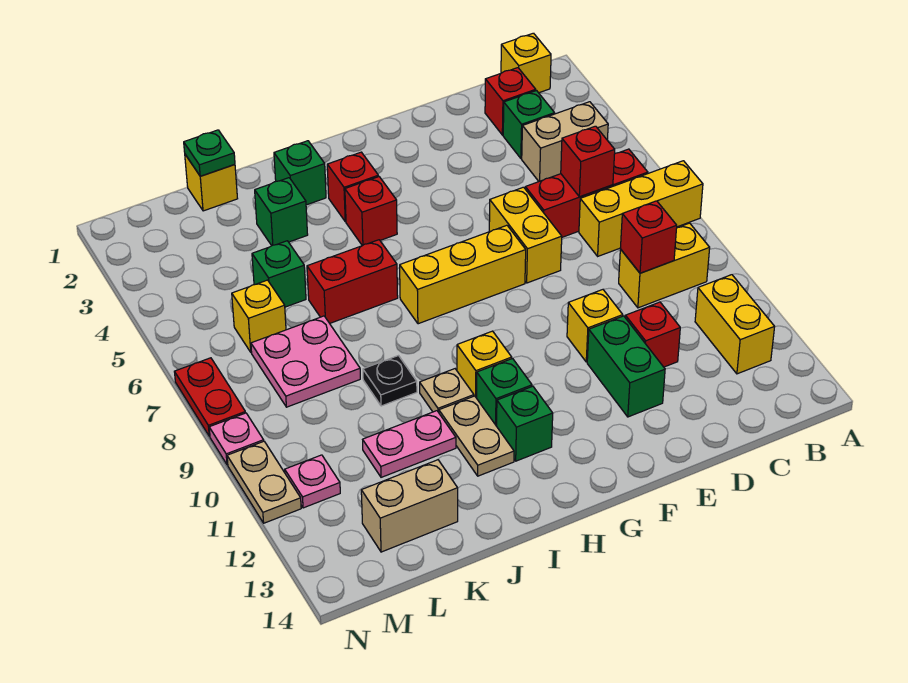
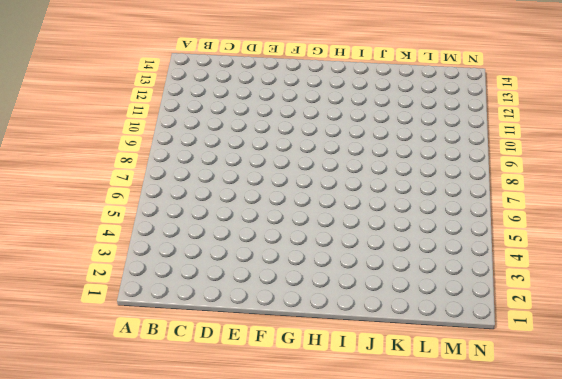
none -> yellow brick A7:C7 level 1
none -> yellow brick B1 level 1
none -> tan brick B4:C4 level 1
none -> red brick B6:D6 level 1

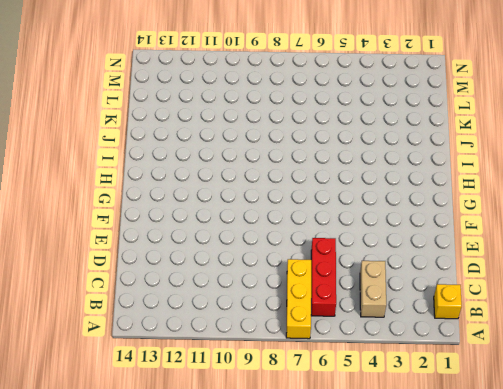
none -> yellow brick B9:C9 level 1
none -> yellow brick B11:B12 level 1
none -> red brick C2 level 1
none -> green brick C3 level 1

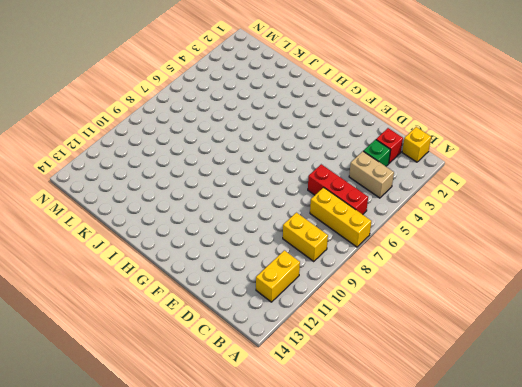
none -> red brick D11 level 1
none -> yellow brick E6:E7 level 1
none -> yellow brick E10 level 1
none -> green brick E11:E12 level 1

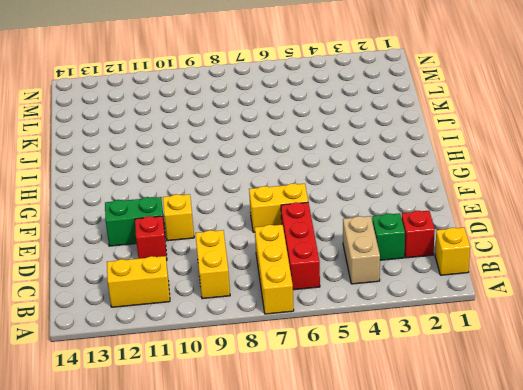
none -> yellow brick F7:H7 level 1
none -> red brick H3 level 1
none -> red brick H4 level 1
none -> yellow brick H10 level 1

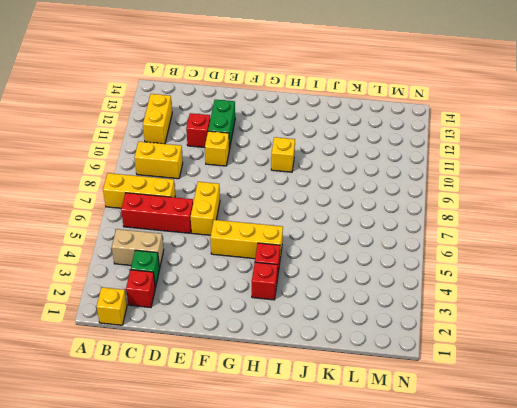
yellow brick F5:H5 level 1 -> yellow brick F7:H7 level 1
none -> green brick H11 level 1
none -> green brick H12 level 1
none -> green brick I2 level 1
none -> red brick I6:J6 level 1

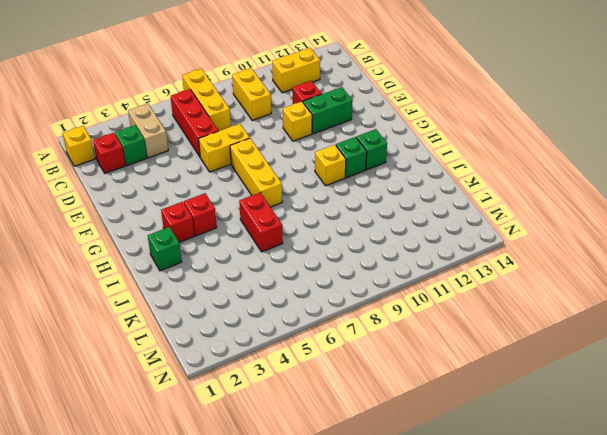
none -> tan plate I10 level 1
none -> tan plate I11:I12 level 1
none -> green brick J3 level 1
none -> black plate J9 level 1

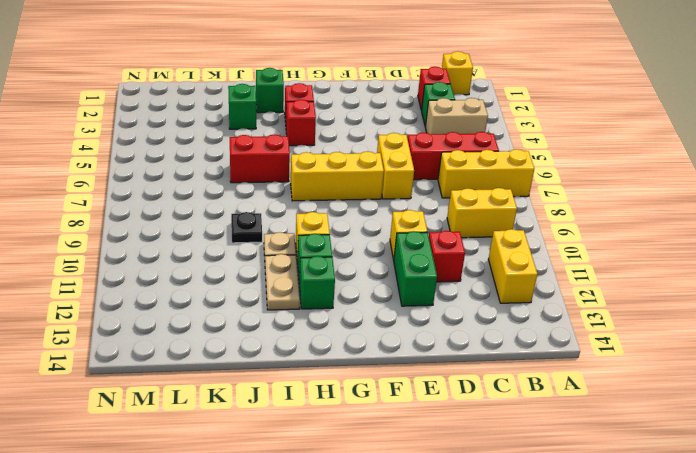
none -> pink plate J11:K11 level 1
none -> yellow brick K1 level 1
none -> green brick K5 level 1
none -> pink plate K7:L8 level 1

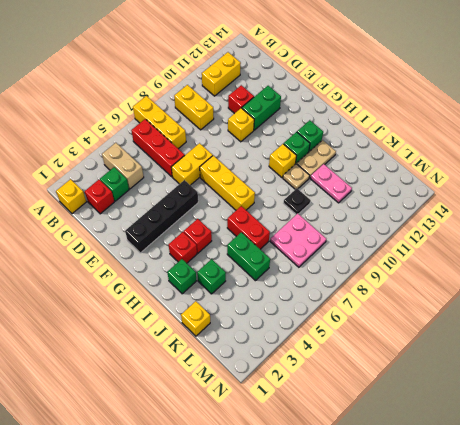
black brick F2:F5 level 1 -> none
green brick J5:K5 level 1 -> green brick K5 level 1
none -> tan brick K13:L13 level 1
none -> yellow brick L6 level 1
none -> pink plate M11 level 1
none -> red plate N7:N8 level 1

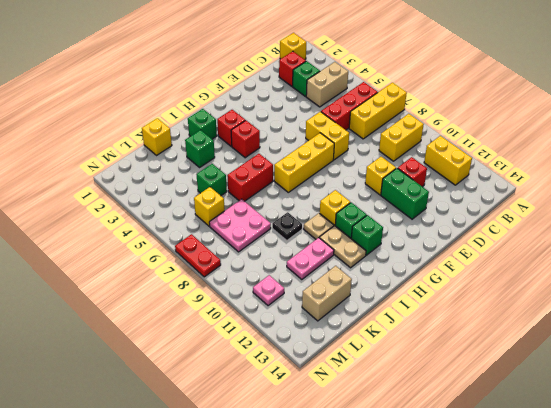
none -> pink plate N9 level 1
none -> tan plate N10:N11 level 1
none -> red brick C6 level 2
none -> red brick C9 level 2

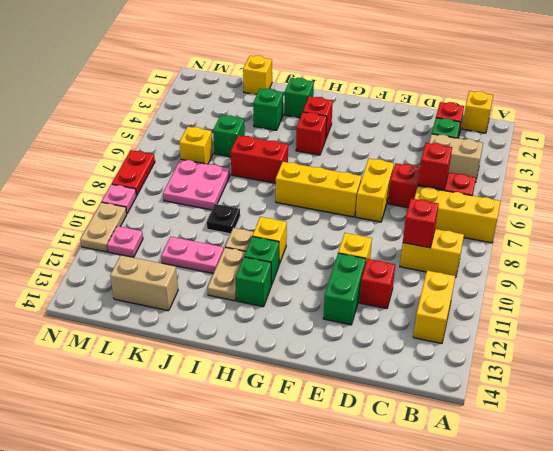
none -> green plate K1 level 2

